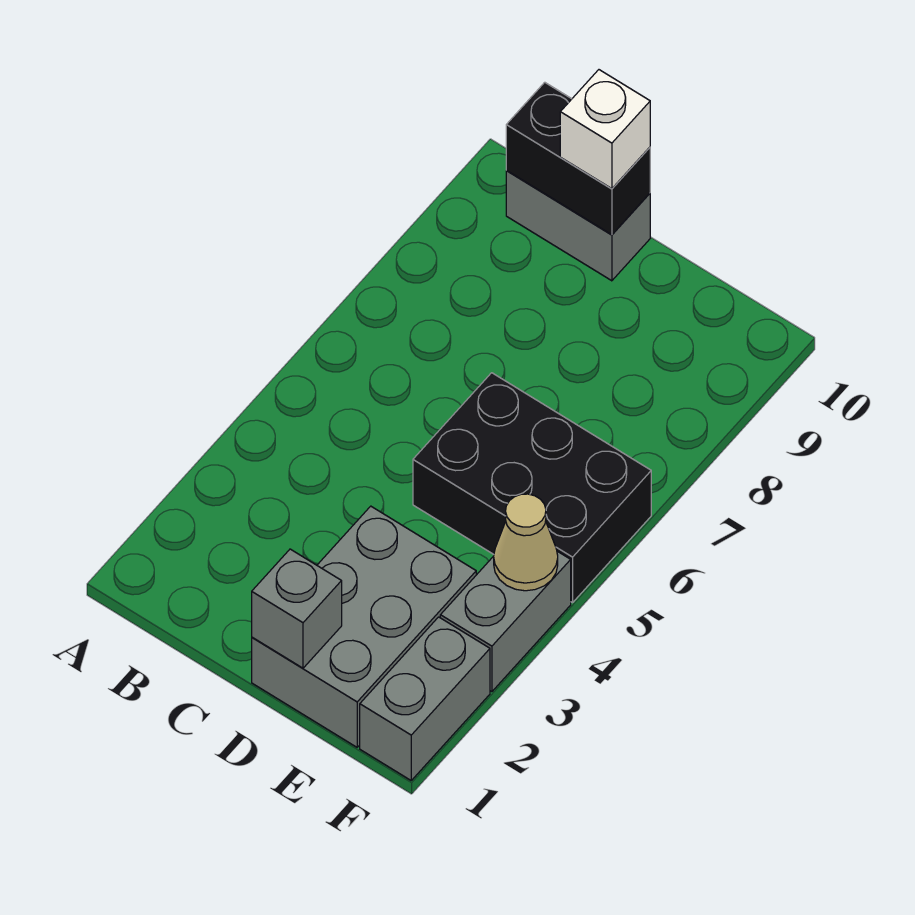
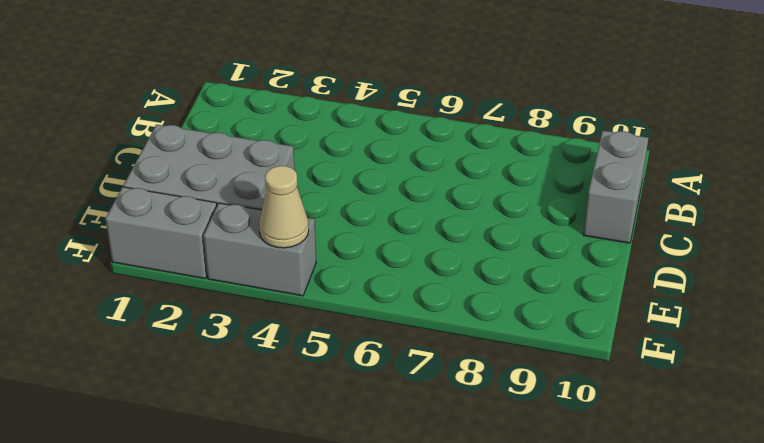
none -> black brick D5:F6 level 1
none -> black brick B10:C10 level 2

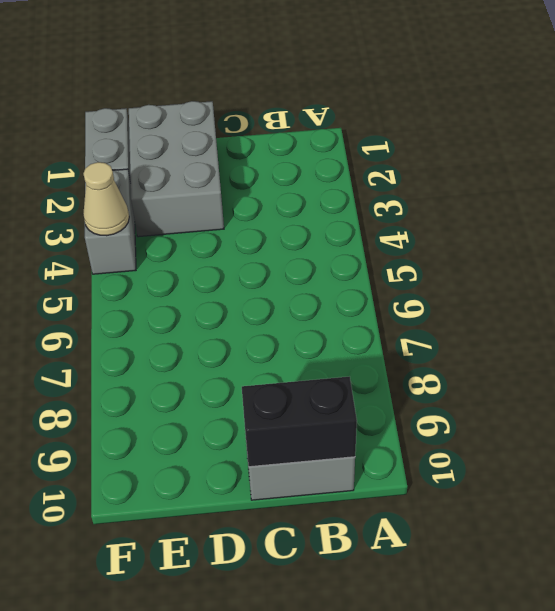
none -> black brick D5:F6 level 1
none -> grey brick D1 level 2

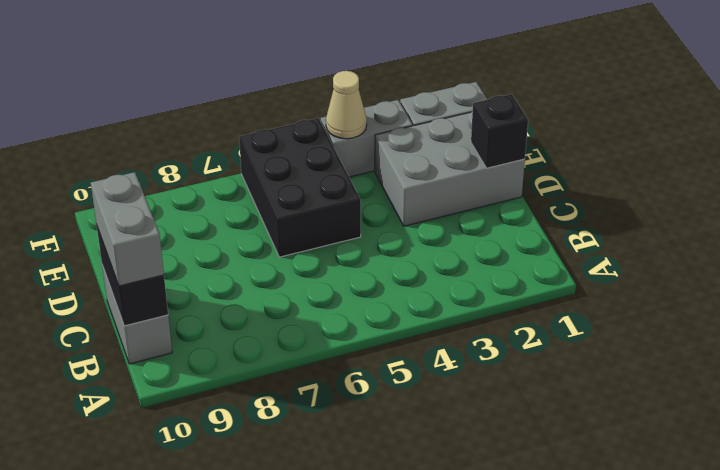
grey brick B10:C10 level 3 -> white brick C10 level 3
black brick D1 level 2 -> grey brick D1 level 2

